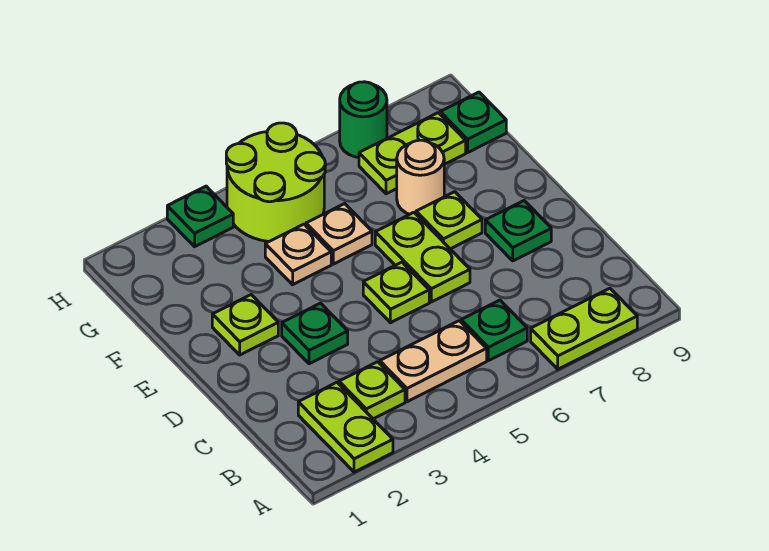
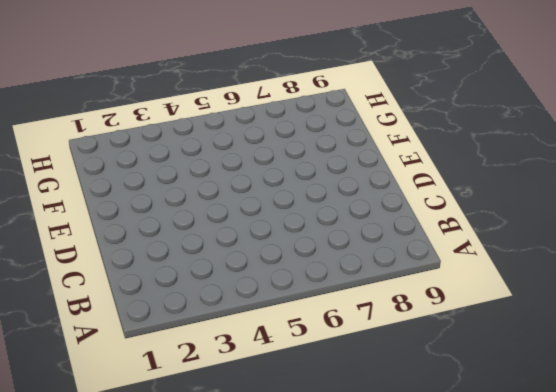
none -> lime plate A2:B2 level 1
none -> lime plate A7:A8 level 1
none -> lime plate B3 level 1

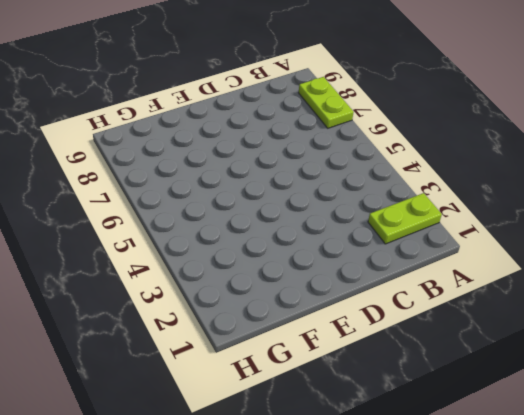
none -> lime plate B3 level 1
none -> tan plate B4:B5 level 1
none -> green plate B6 level 1

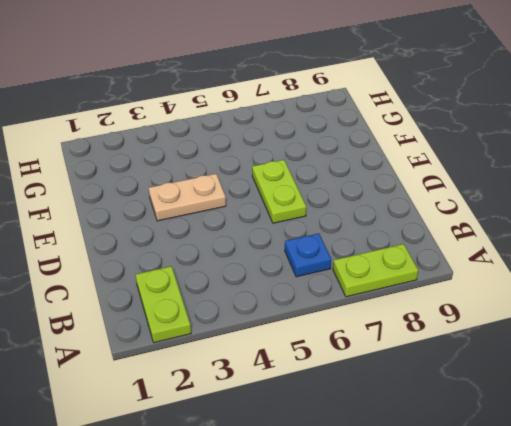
blue plate B6 level 1 -> green plate B6 level 1
tan plate E3:E4 level 1 -> tan plate B4:B5 level 1
none -> lime plate B3 level 1
none -> green plate D3 level 1
none -> lime plate D5 level 1

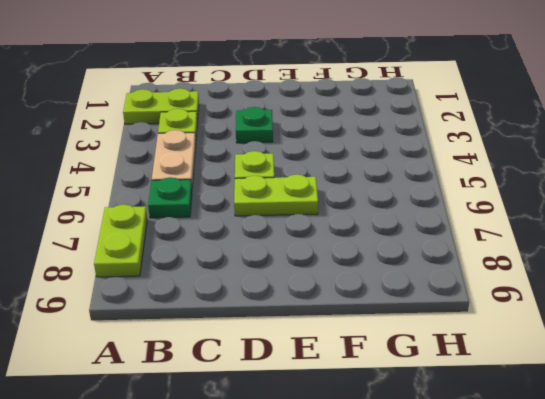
none -> green plate D8 level 1
none -> lime plate E2 level 1
none -> lime plate E7 level 1

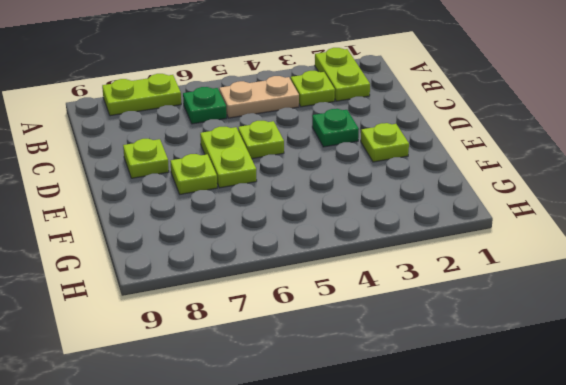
lime plate D8 level 1 -> green plate D8 level 1
none -> tan plate F4 level 1
none -> tan plate F5 level 1
none -> tan round brick F7 level 1

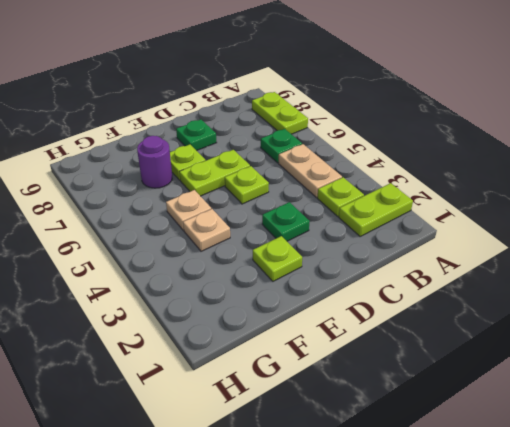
purple round brick F7 level 1 -> tan round brick F7 level 1
none -> lime round brick G4:H5 level 1
none -> lime plate G7:G8 level 1
none -> green plate G9 level 1

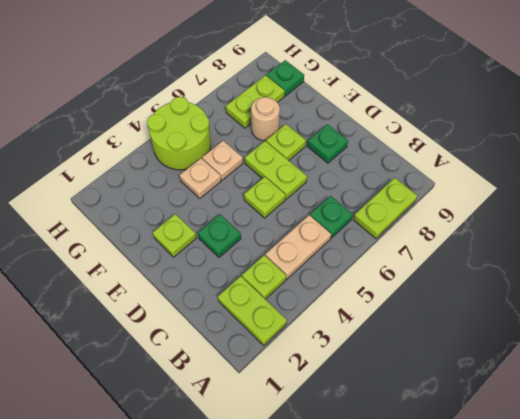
none -> green plate H3 level 1
none -> green round brick H7 level 1

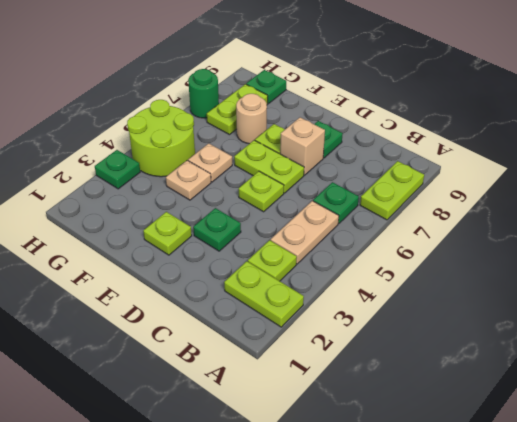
tan brick D7 level 1 -> none

